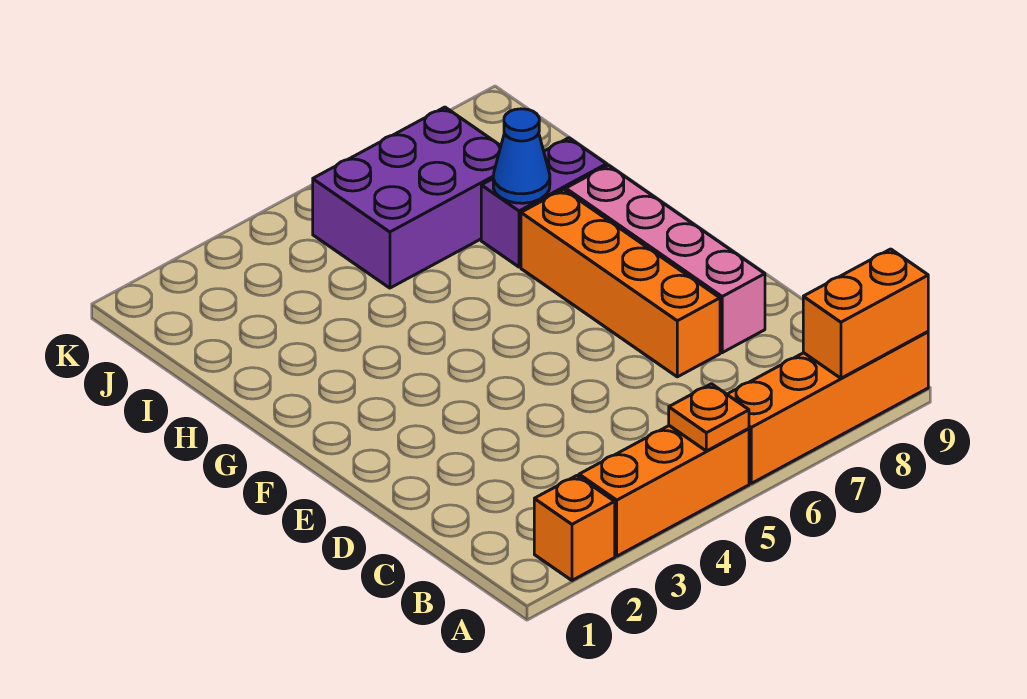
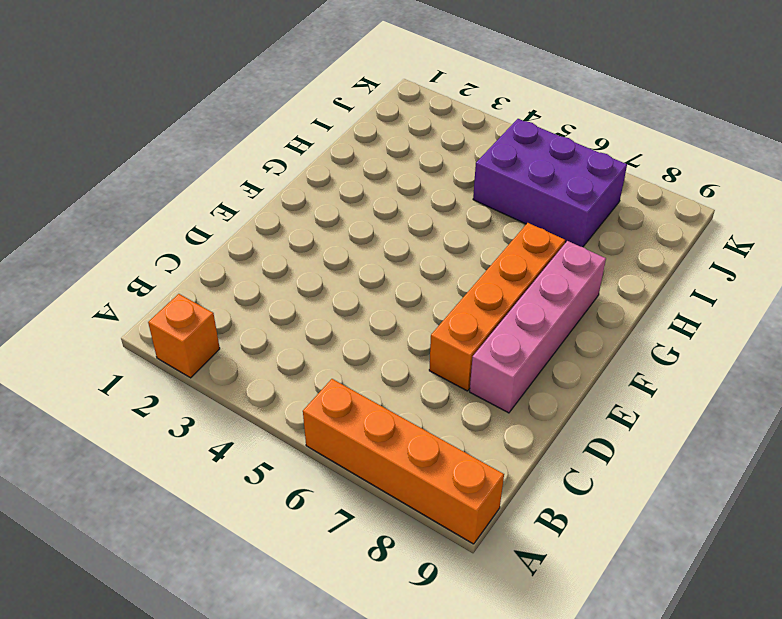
none -> orange brick A3:A5 level 1
none -> purple brick H7:H8 level 1

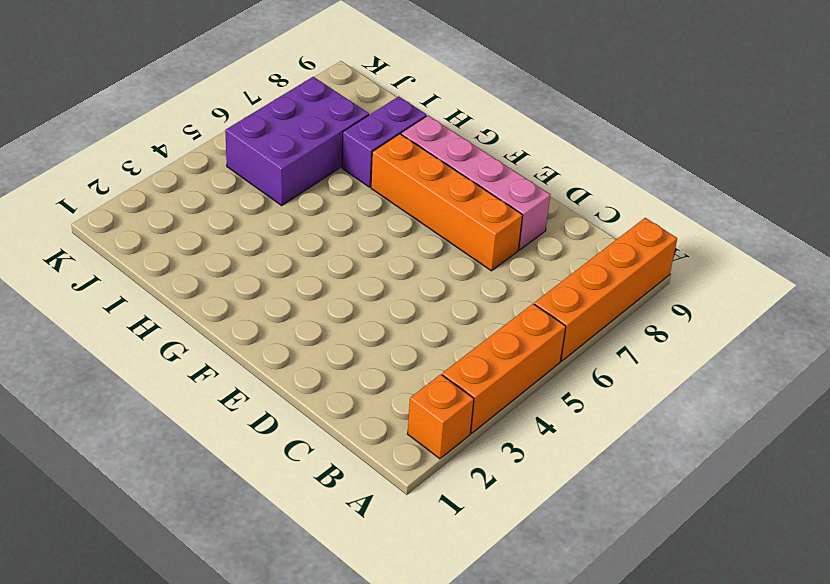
none -> orange plate A5 level 2
none -> orange brick A8:A9 level 2

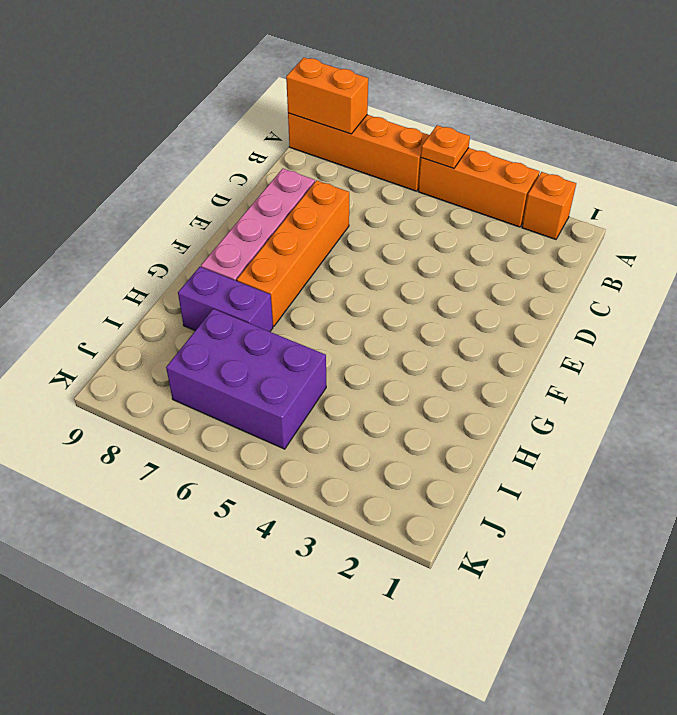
none -> blue cone H7 level 2

